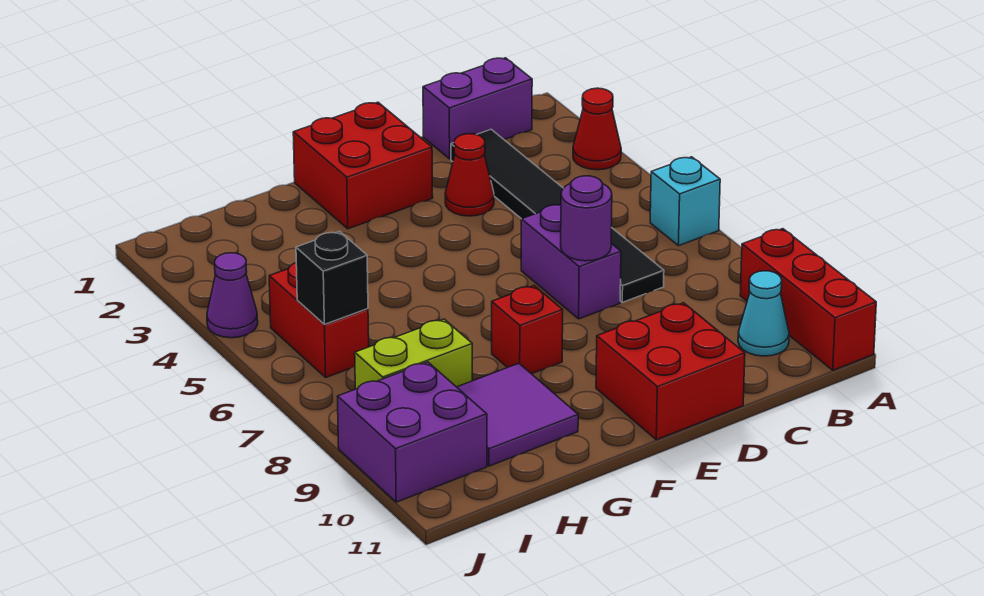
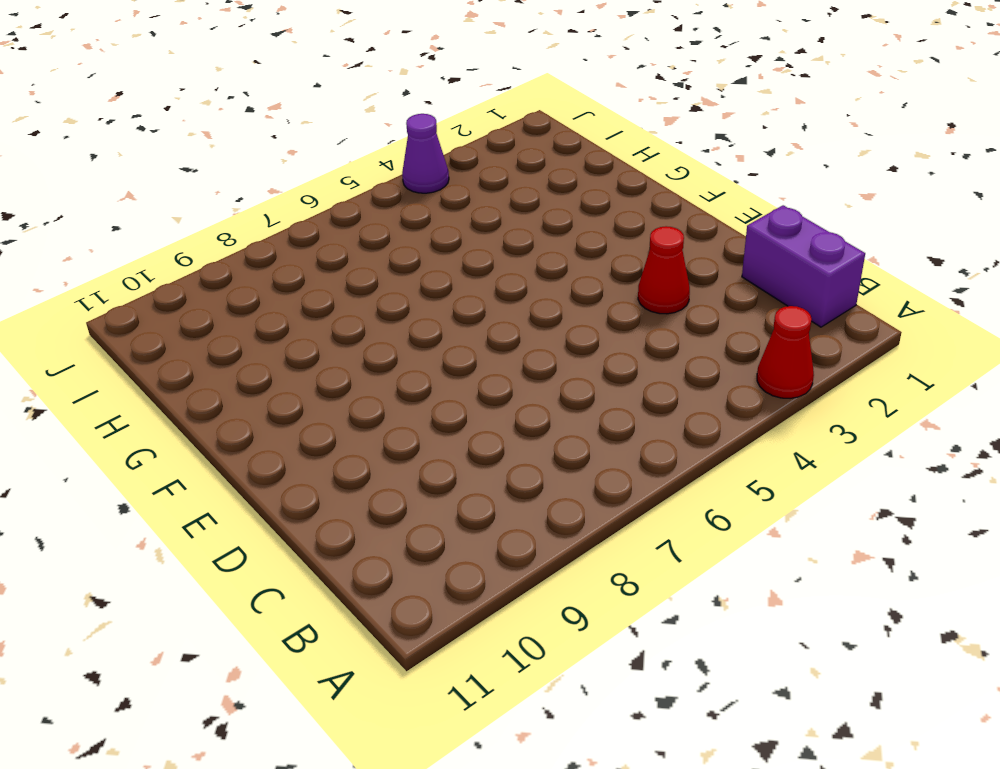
none -> cyan brick A6 level 1
none -> red brick A9:A11 level 1
none -> cyan cone B10 level 1

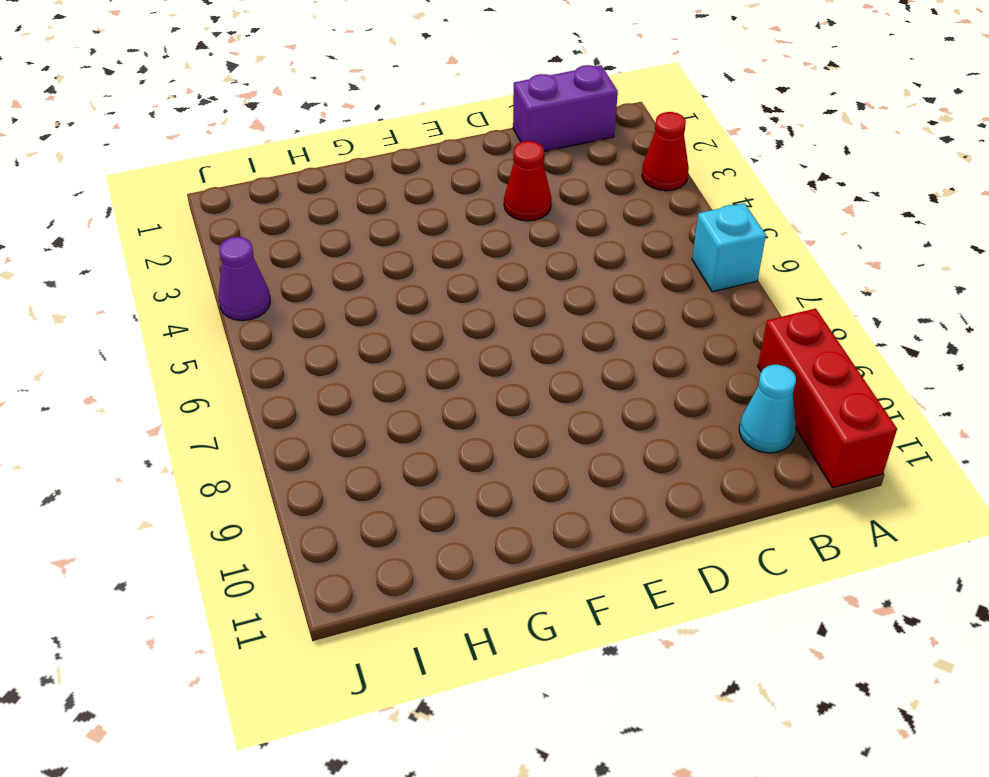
none -> black tile C2:C7 level 1
none -> purple brick D6:D7 level 1
none -> red brick D10:E11 level 1

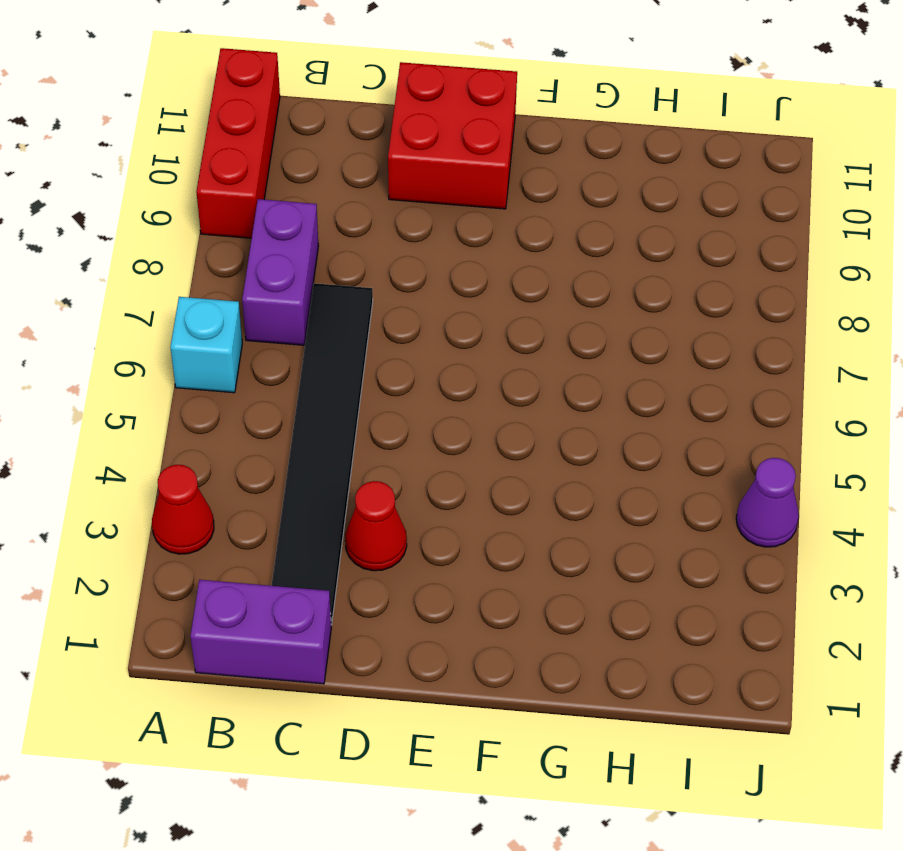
purple brick B7:B8 level 1 -> purple brick D6:D7 level 1
none -> cyan cone B10 level 1
none -> red brick E1:F2 level 1
none -> red brick F8 level 1

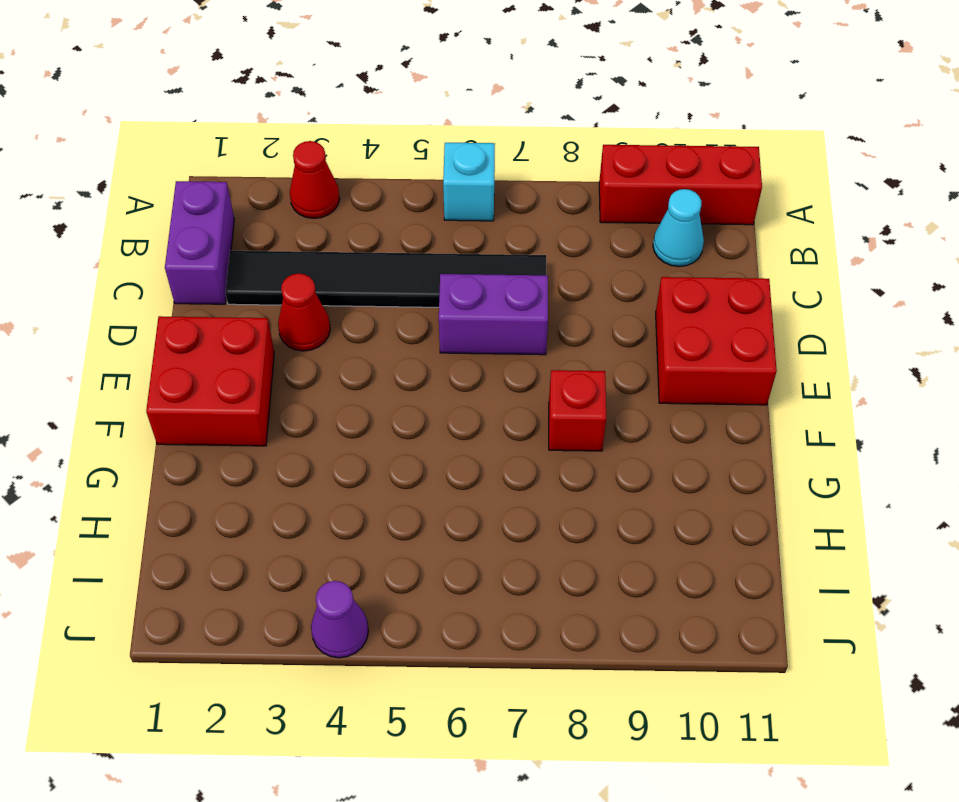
none -> purple tile G9:H10 level 1
none -> lime brick H8:I8 level 1
none -> red brick I5:I6 level 1

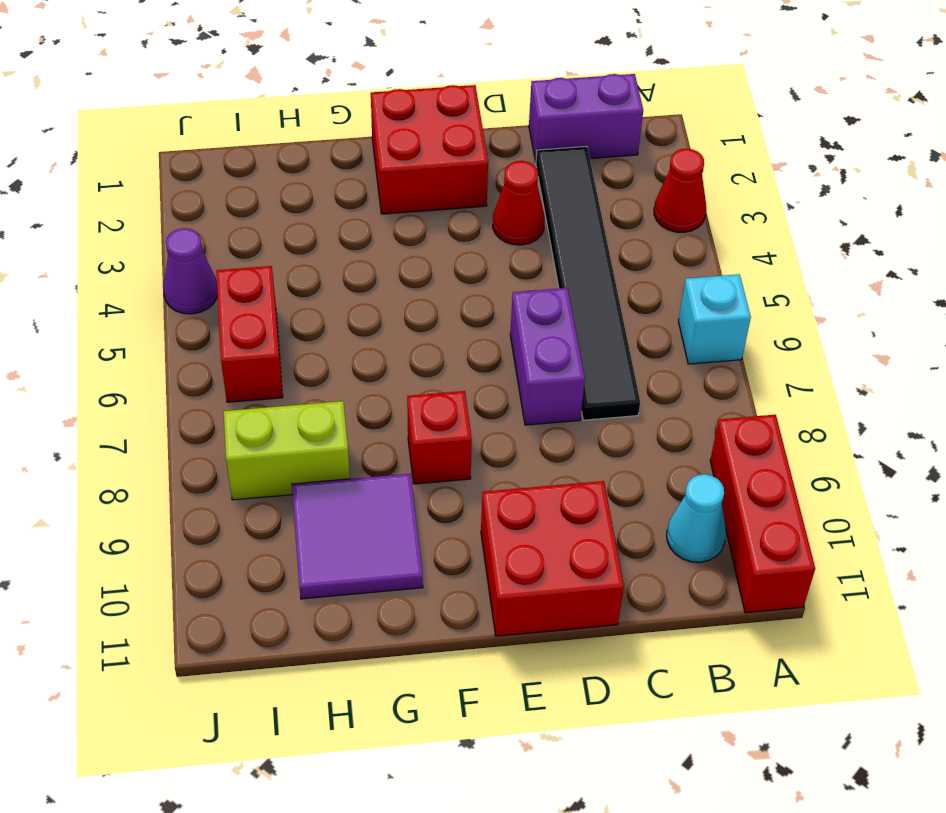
none -> purple brick I9:J10 level 1
none -> purple round brick D7 level 2
none -> black brick I6 level 2

